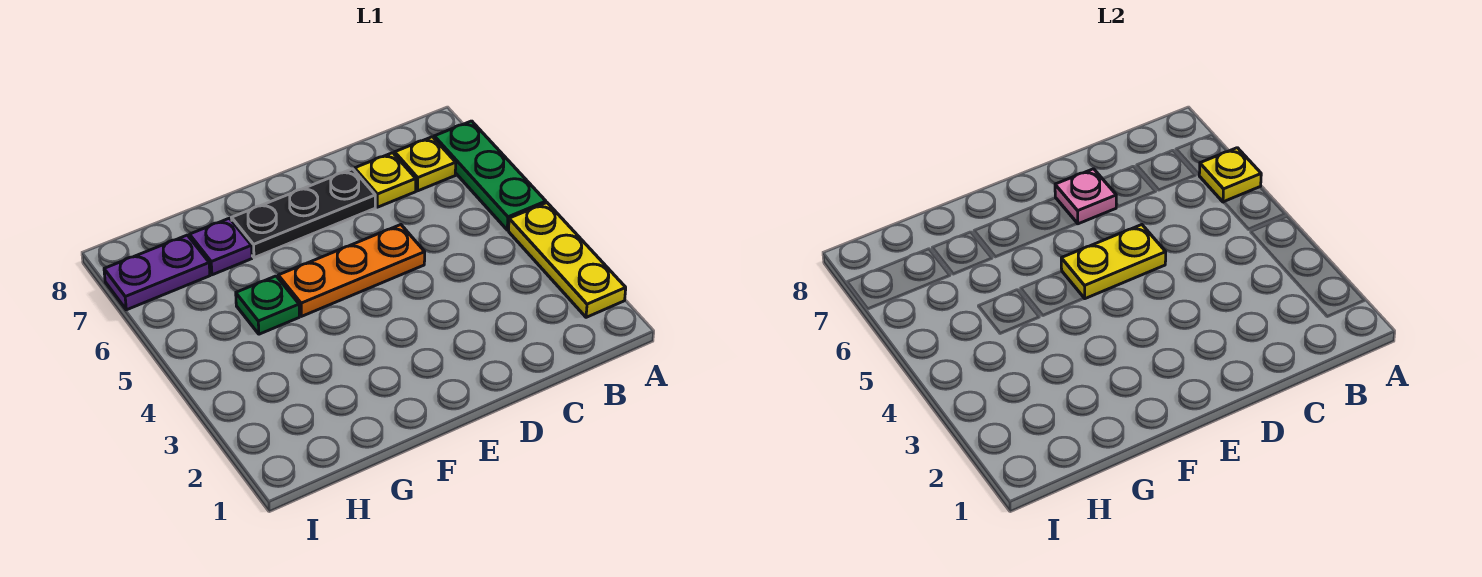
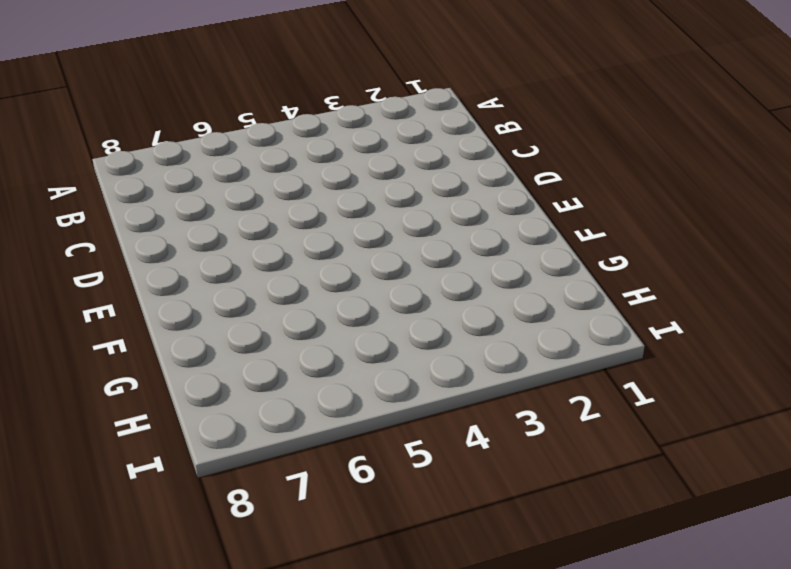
none -> yellow plate A2:A4 level 1
none -> green plate A5:A7 level 1
none -> yellow plate B7 level 1

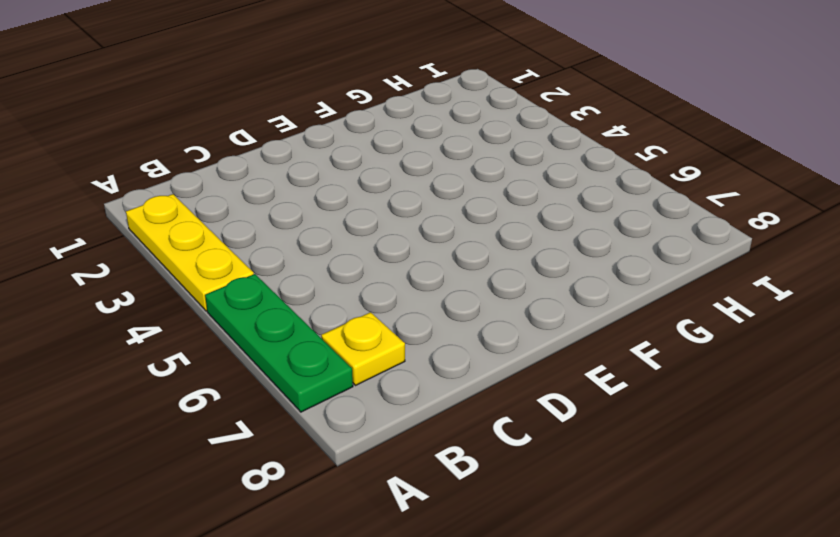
none -> yellow plate C7 level 1
none -> orange plate D5:F5 level 1
none -> black plate D7:F7 level 1

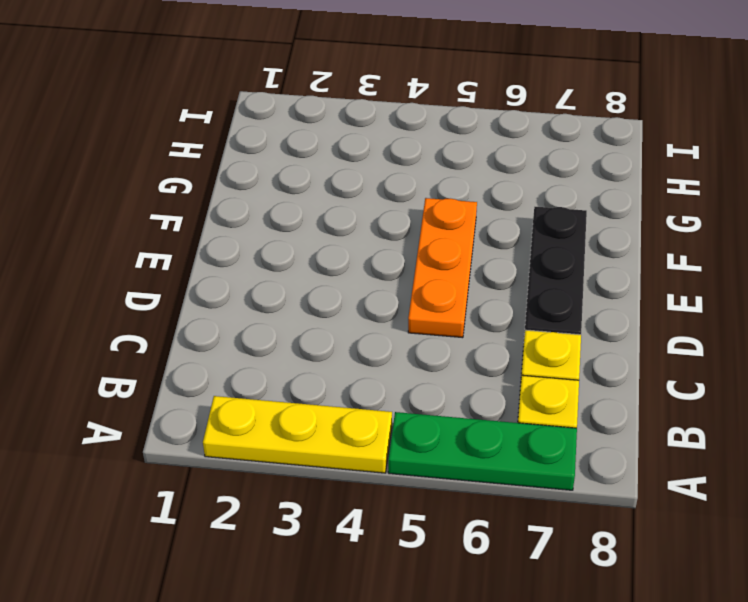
none -> green plate G5 level 1
none -> purple plate G7 level 1
none -> purple plate H7:I7 level 1

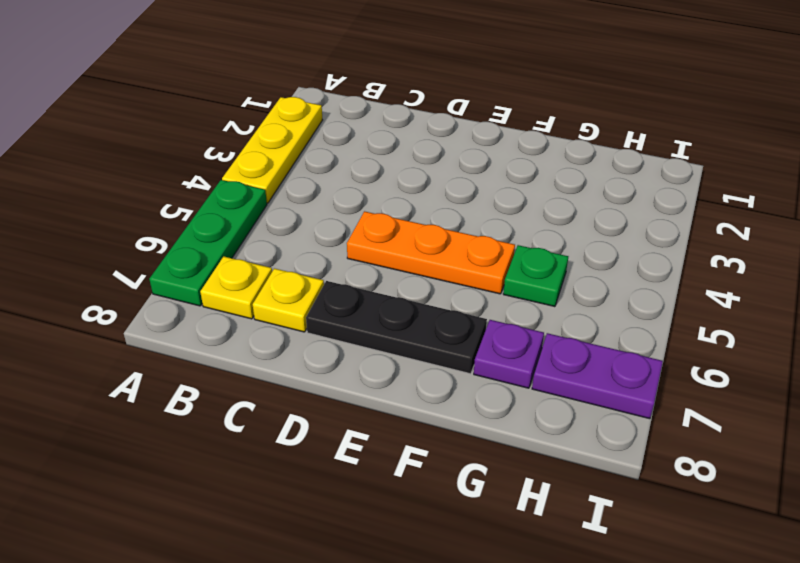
none -> yellow plate A6 level 2
none -> yellow plate D5:E5 level 2
none -> pink plate D7 level 2

